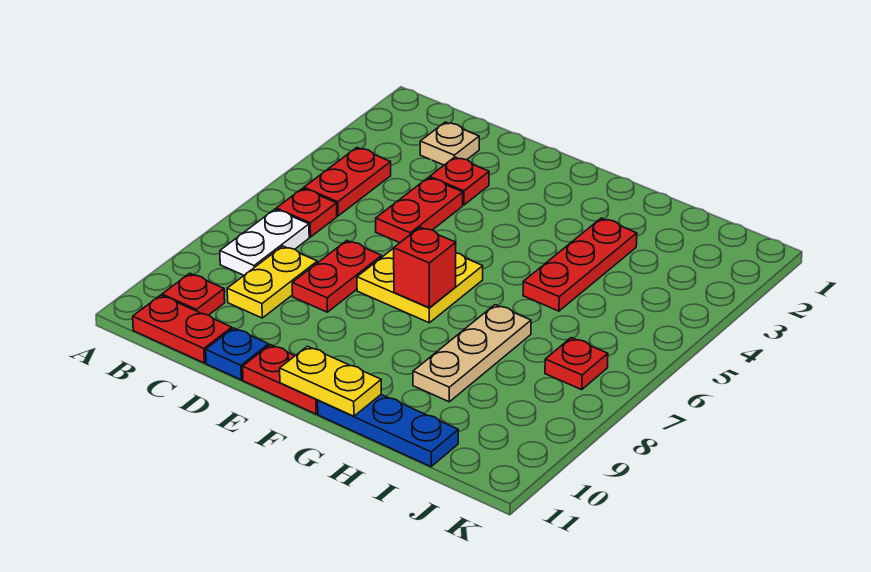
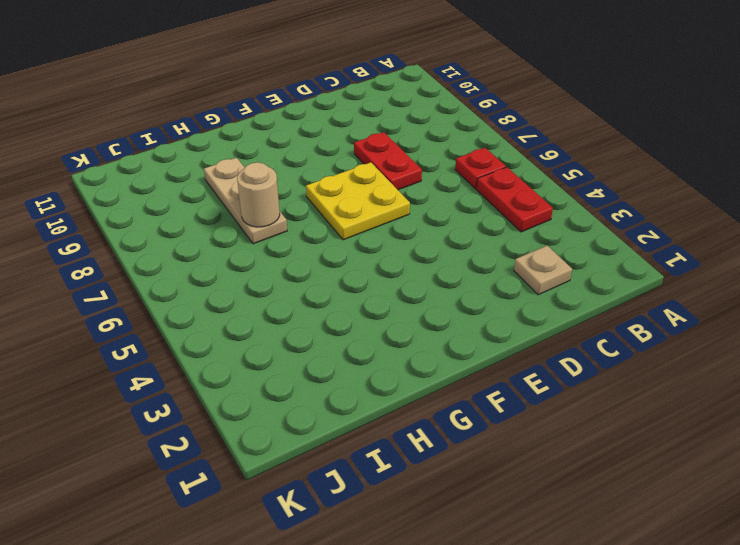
tan round brick H7 level 2 -> none
none -> white plate B7:B8 level 1
none -> red plate B10 level 1
none -> red plate B11:C11 level 1

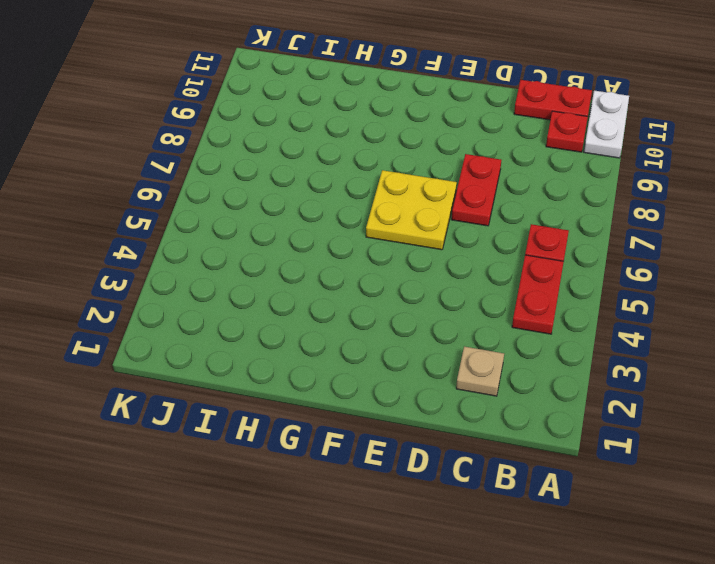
white plate A10:A11 level 1 -> white plate B7:B8 level 1
none -> yellow plate C8:C9 level 1
none -> red plate D3 level 1
none -> red plate D4:D5 level 1

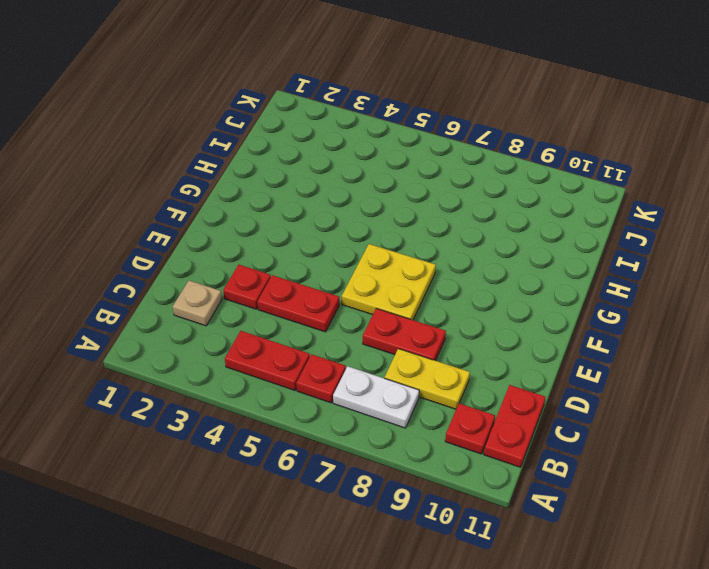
none -> blue plate D11 level 1
none -> red plate E11:F11 level 1
none -> blue plate G11:I11 level 1

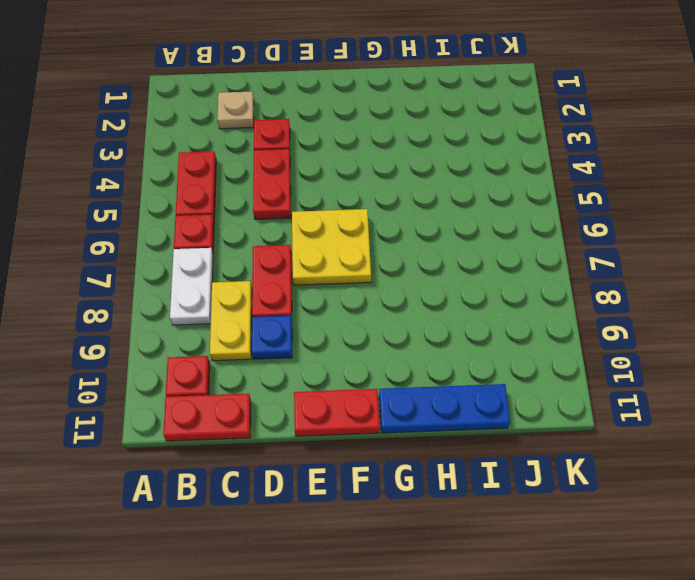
blue plate D9 level 1 -> blue plate D11 level 1
none -> red plate H3:H5 level 1
none -> tan plate H7:H9 level 1
none -> red plate J7 level 1

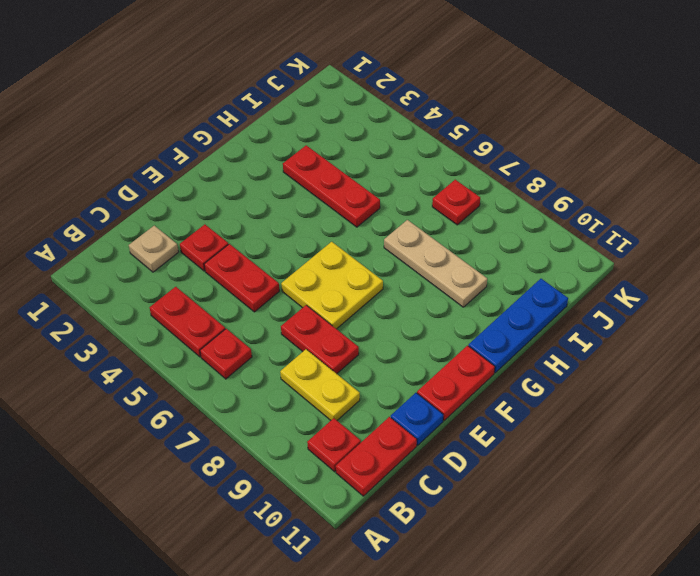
none -> white plate B7:B8 level 1
none -> red brick F7 level 2
none -> yellow plate F11:G11 level 2

